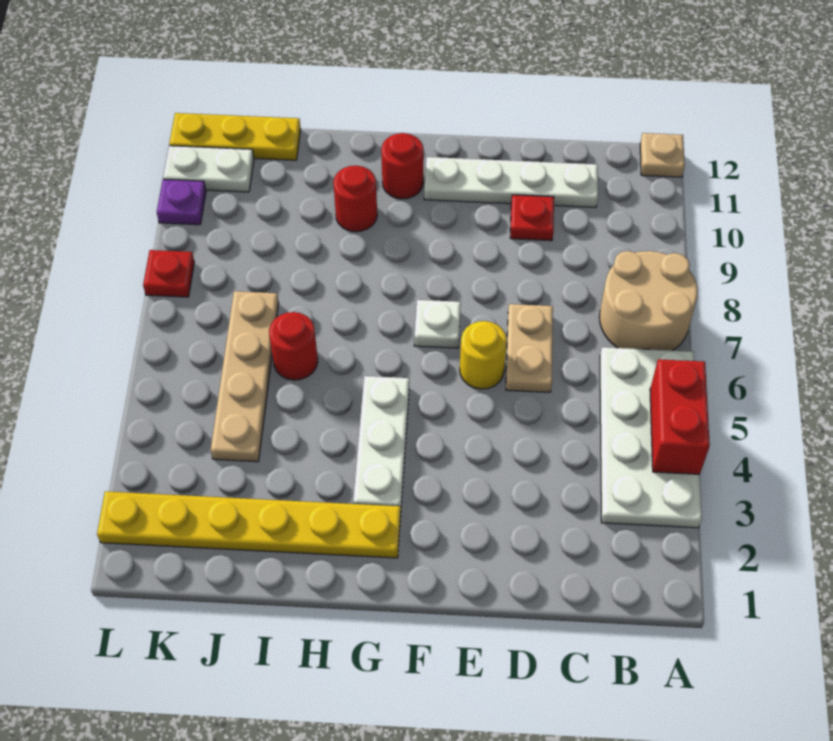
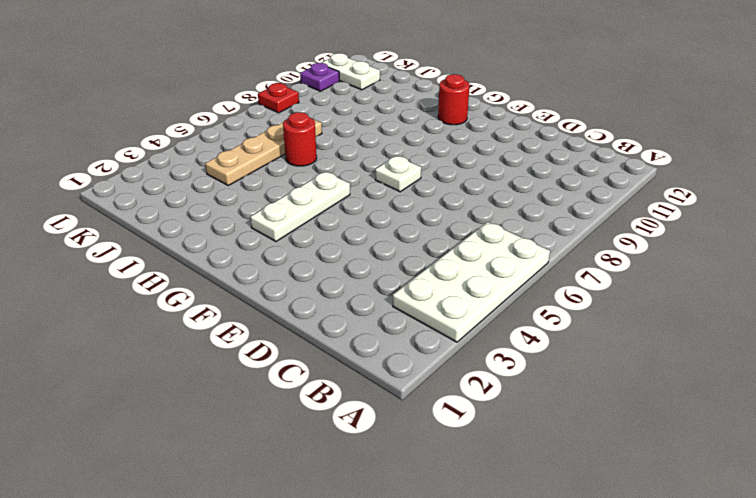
none -> tan round brick A7:B8 level 1
none -> tan plate A12 level 1
none -> white plate C11:F11 level 1

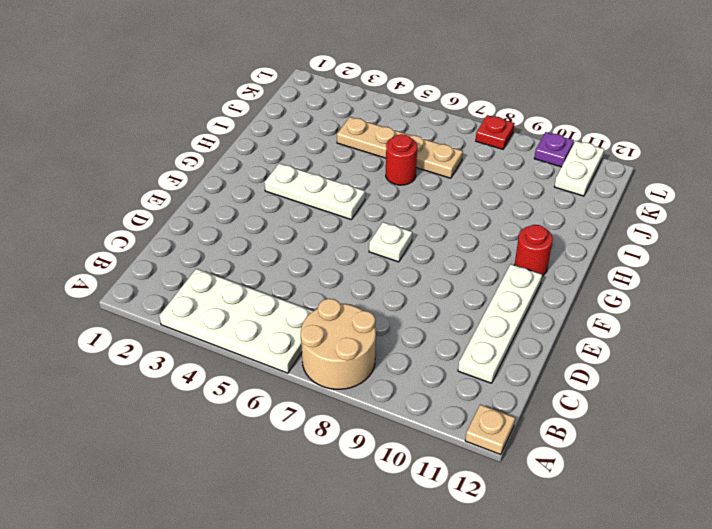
none -> tan plate D6:D7 level 1
none -> red plate D10 level 1
none -> yellow round brick E6 level 1

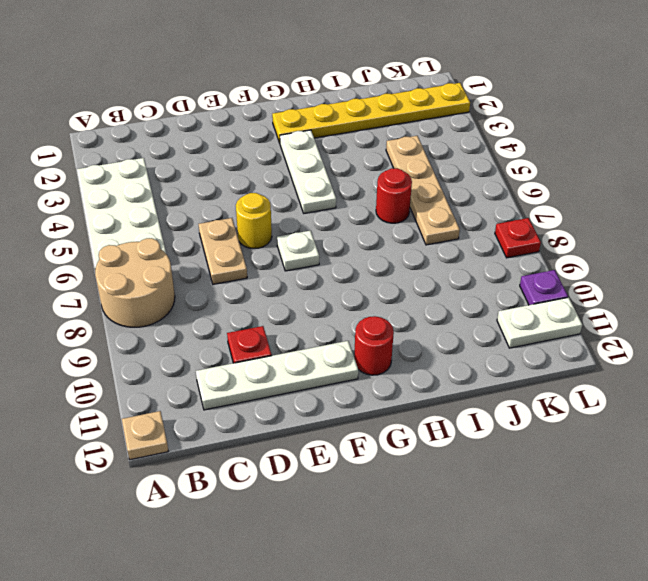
none -> red round brick H10 level 1
none -> yellow plate J12:L12 level 1
none -> red brick A4:A5 level 2

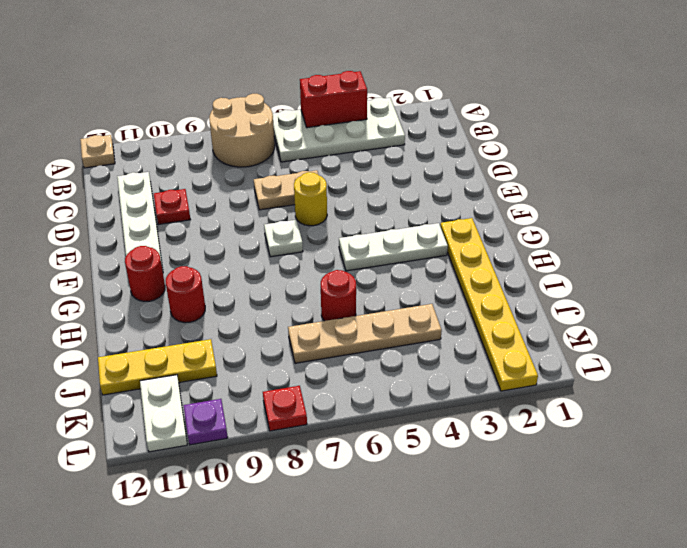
yellow plate J10:J12 level 1 -> yellow plate J12:L12 level 1

